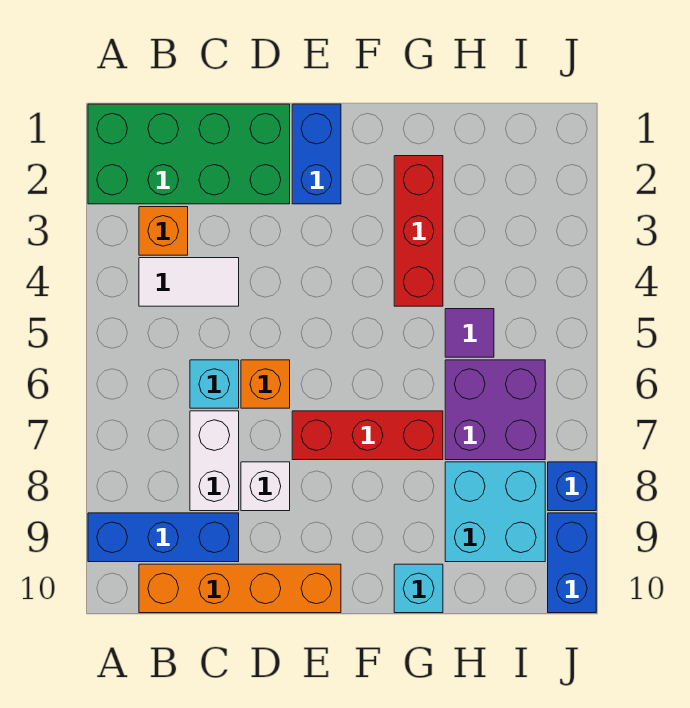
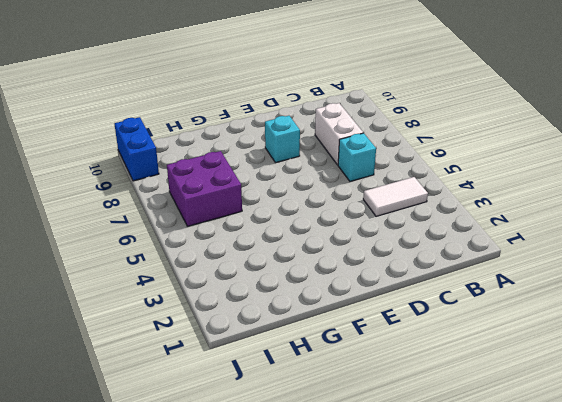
cyan brick E8 level 1 -> cyan brick G10 level 1
none -> green brick A1:D2 level 1
none -> blue brick A9:C9 level 1
none -> orange brick B3 level 1

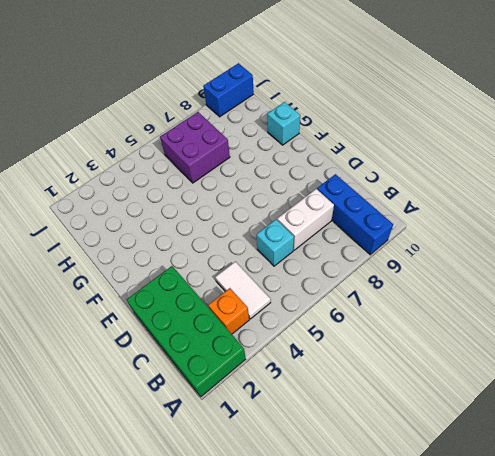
none -> orange brick B10:E10 level 1
none -> orange brick D6 level 1
none -> white brick D8 level 1

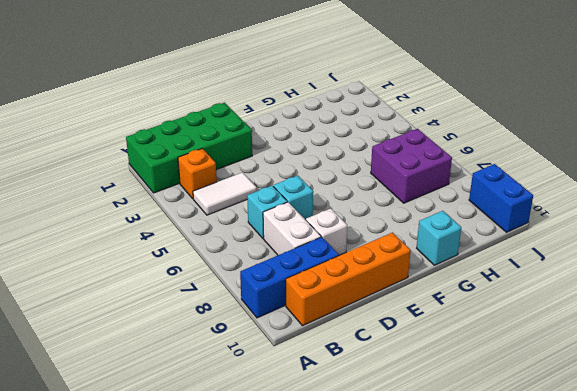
cyan brick D6 level 1 -> orange brick D6 level 1
none -> blue brick E1:E2 level 1
none -> red brick E7:G7 level 1
none -> red brick G2:G4 level 1

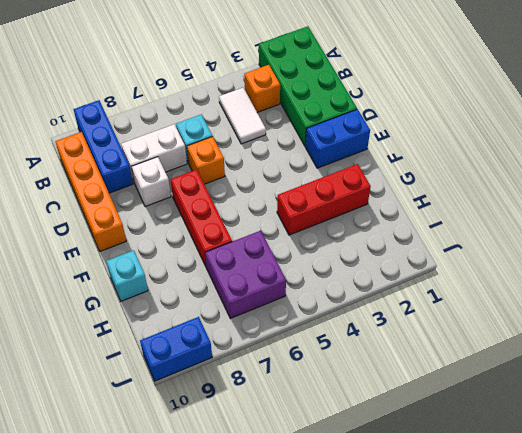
none -> purple tile H5 level 1
none -> cyan brick H8:I9 level 1
none -> blue brick J8 level 1

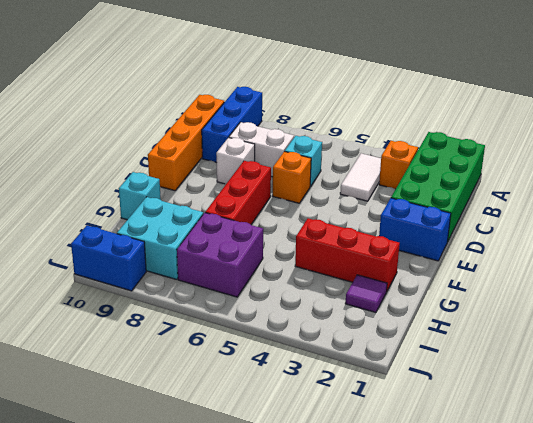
purple tile H2 level 1 -> purple tile H5 level 1
none -> blue brick J8 level 1

